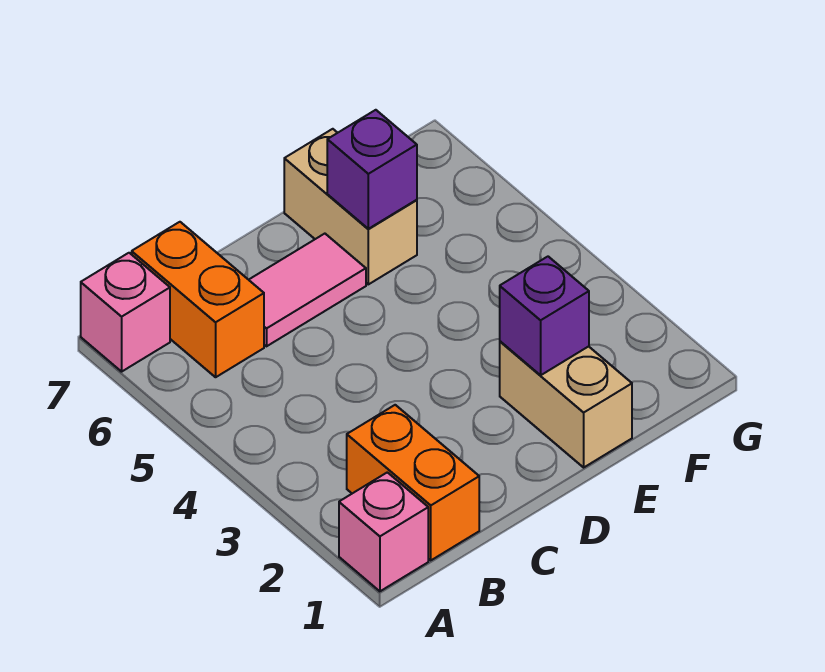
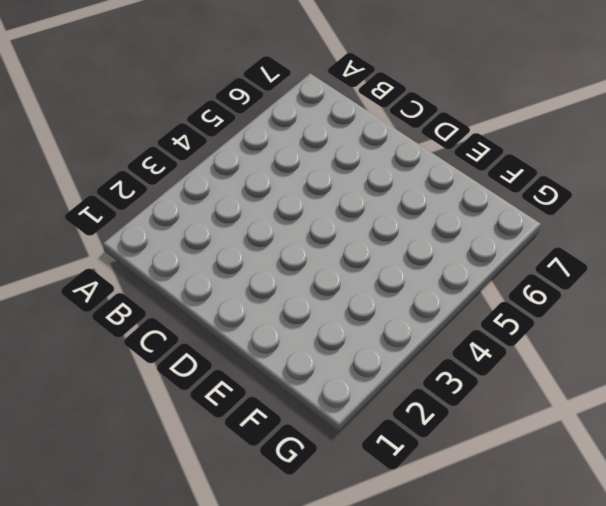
none -> pink brick A1 level 1
none -> pink brick A7 level 1

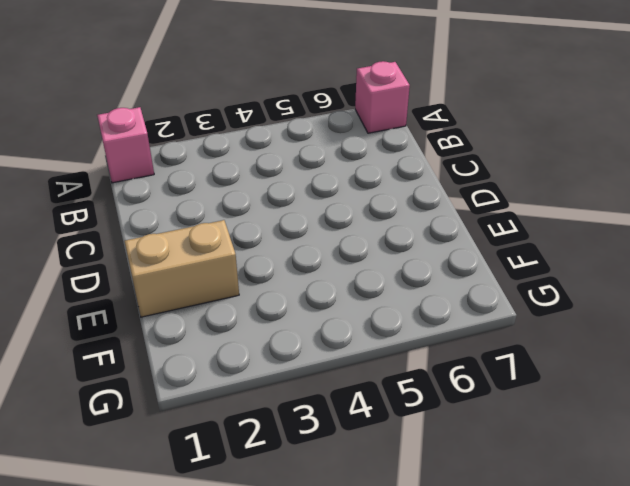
none -> orange brick B1:B2 level 1
none -> orange brick B6:B7 level 1

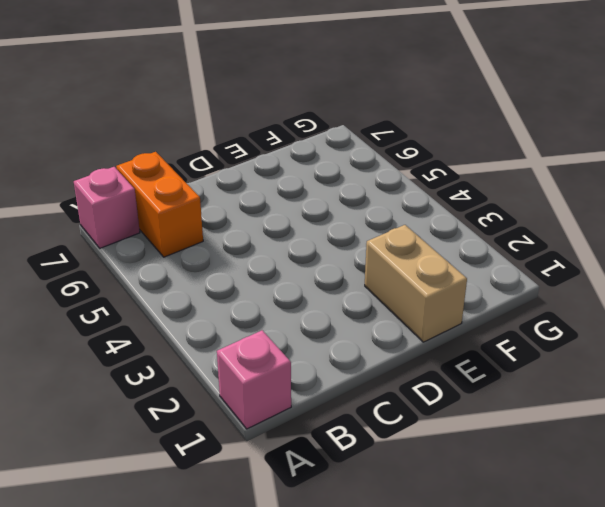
none -> orange brick B1:B2 level 1
none -> pink tile C6:D6 level 1

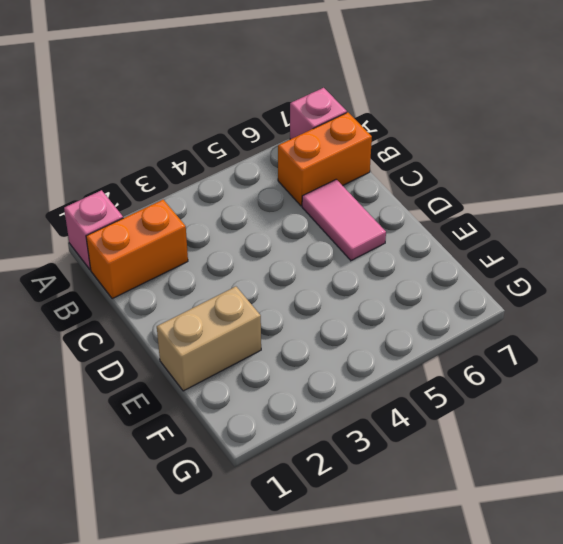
none -> tan brick E6:E7 level 1
none -> purple brick E2 level 2

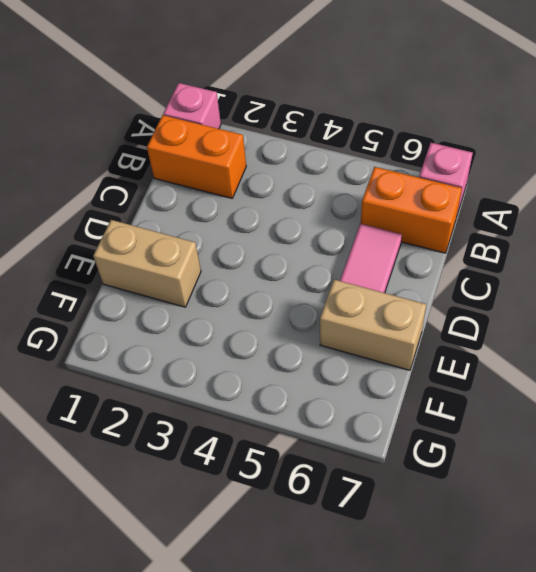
none -> purple brick E2 level 2
none -> purple brick E6 level 2

